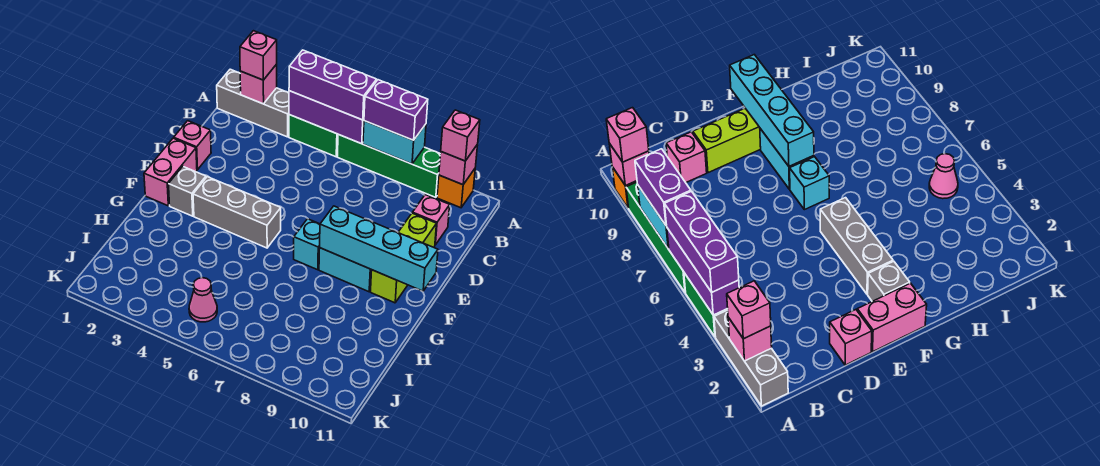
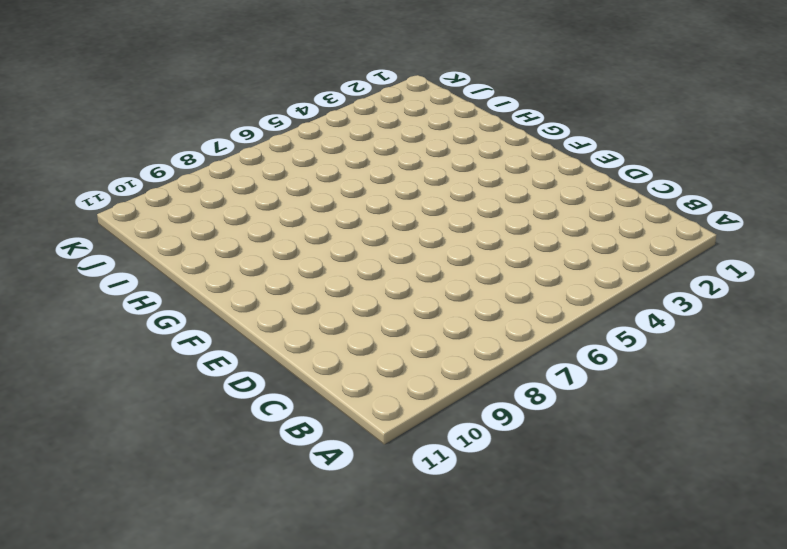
none -> grey brick A1:A3 level 1
none -> green brick A4:A5 level 1
none -> green brick A6:A9 level 1

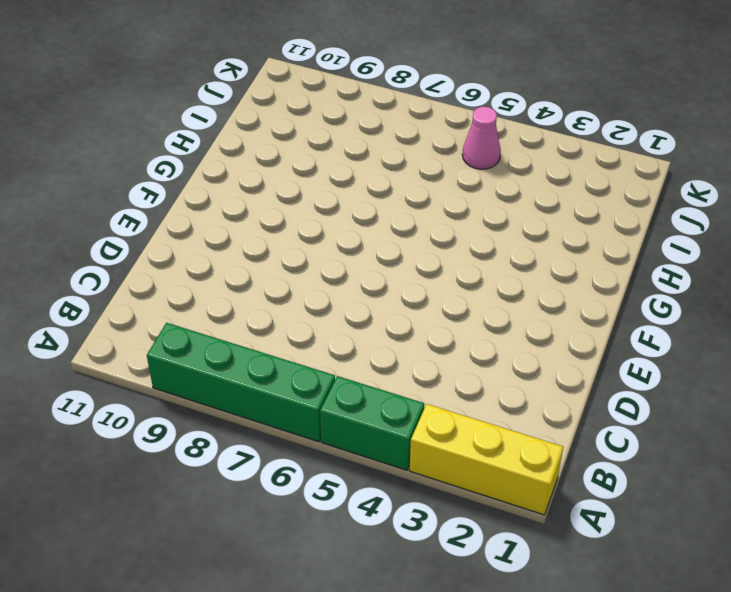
yellow brick A1:A3 level 1 -> grey brick A1:A3 level 1
none -> orange brick A10 level 1
none -> pink brick C10 level 1
none -> pink brick D1 level 1

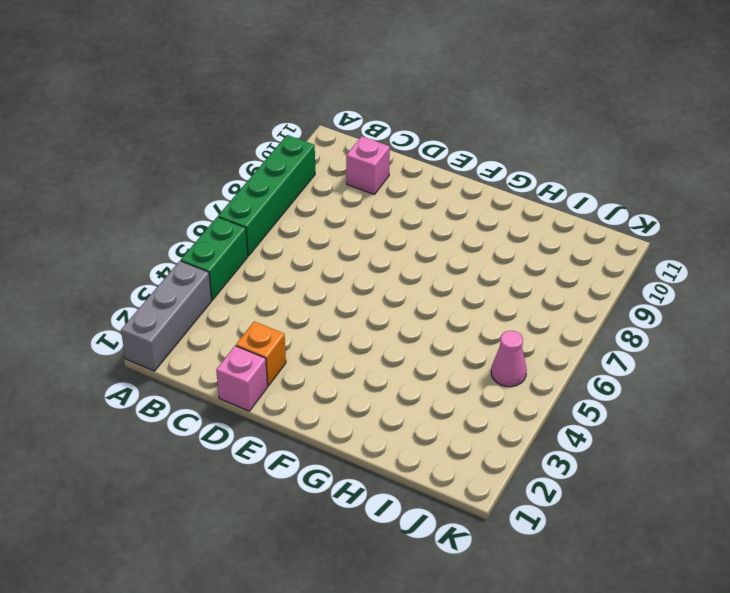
orange brick D2 level 1 -> orange brick A10 level 1
none -> lime brick D10:F10 level 1
none -> pink brick E1:F1 level 1
none -> grey brick F2 level 1

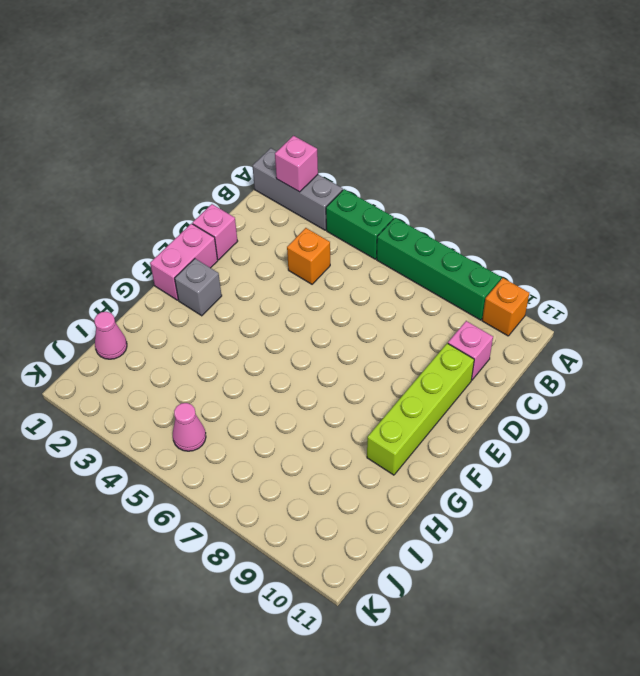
orange brick C4 level 1 -> none
lime brick D10:G10 level 1 -> lime brick D10:F10 level 1
pink cone I1 level 1 -> none
none -> grey brick F3:F5 level 1
none -> cyan brick F7 level 1
none -> cyan brick F8:F9 level 1

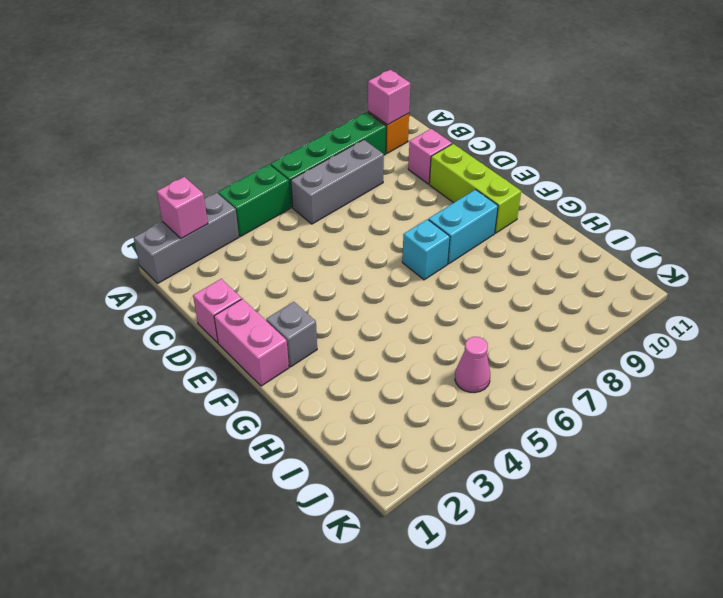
grey brick B6:B8 level 1 -> grey brick F3:F5 level 1
none -> purple brick A4:A6 level 2
none -> cyan brick A7:A8 level 2
none -> cyan brick F8:F11 level 2

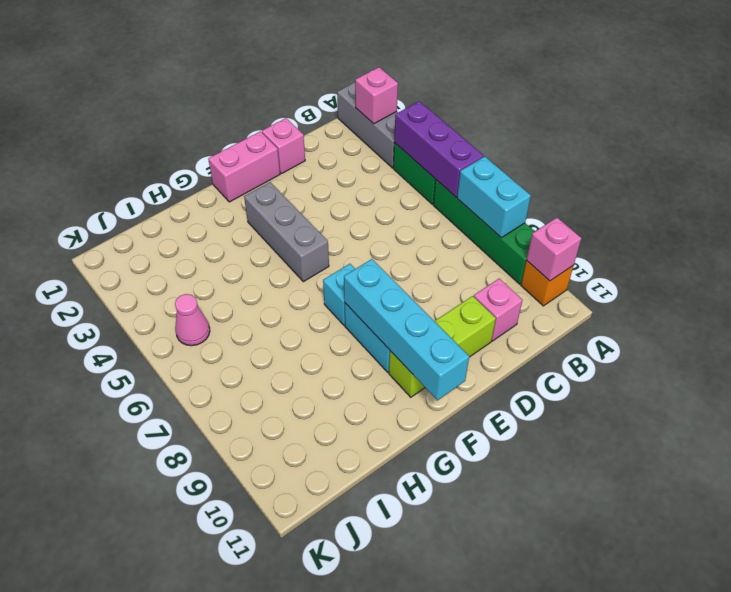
none -> grey brick F2 level 1
none -> pink brick A2 level 3
none -> purple brick A4:A6 level 3

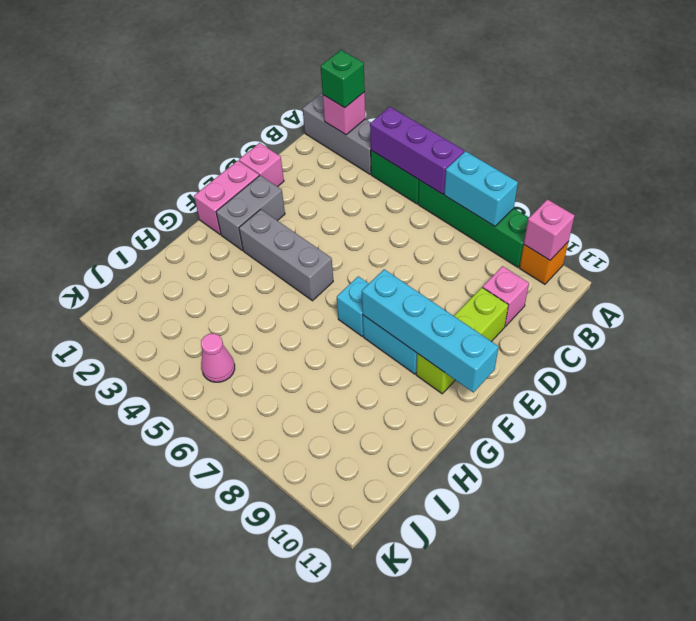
green brick A2 level 3 -> pink brick A2 level 3
grey brick E2:F2 level 1 -> grey brick F2 level 1
none -> purple brick A4:A6 level 3
none -> purple brick A7:A8 level 3
none -> pink brick A10 level 3

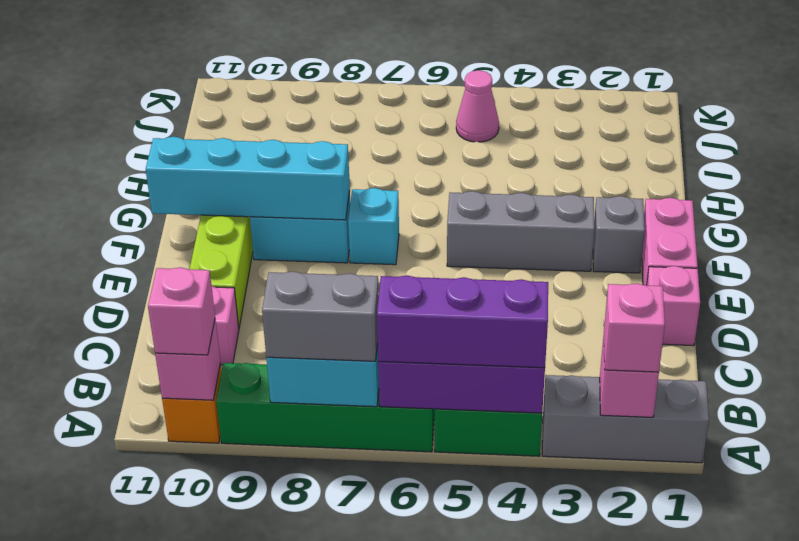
grey brick A7:A8 level 3 -> purple brick A7:A8 level 3

